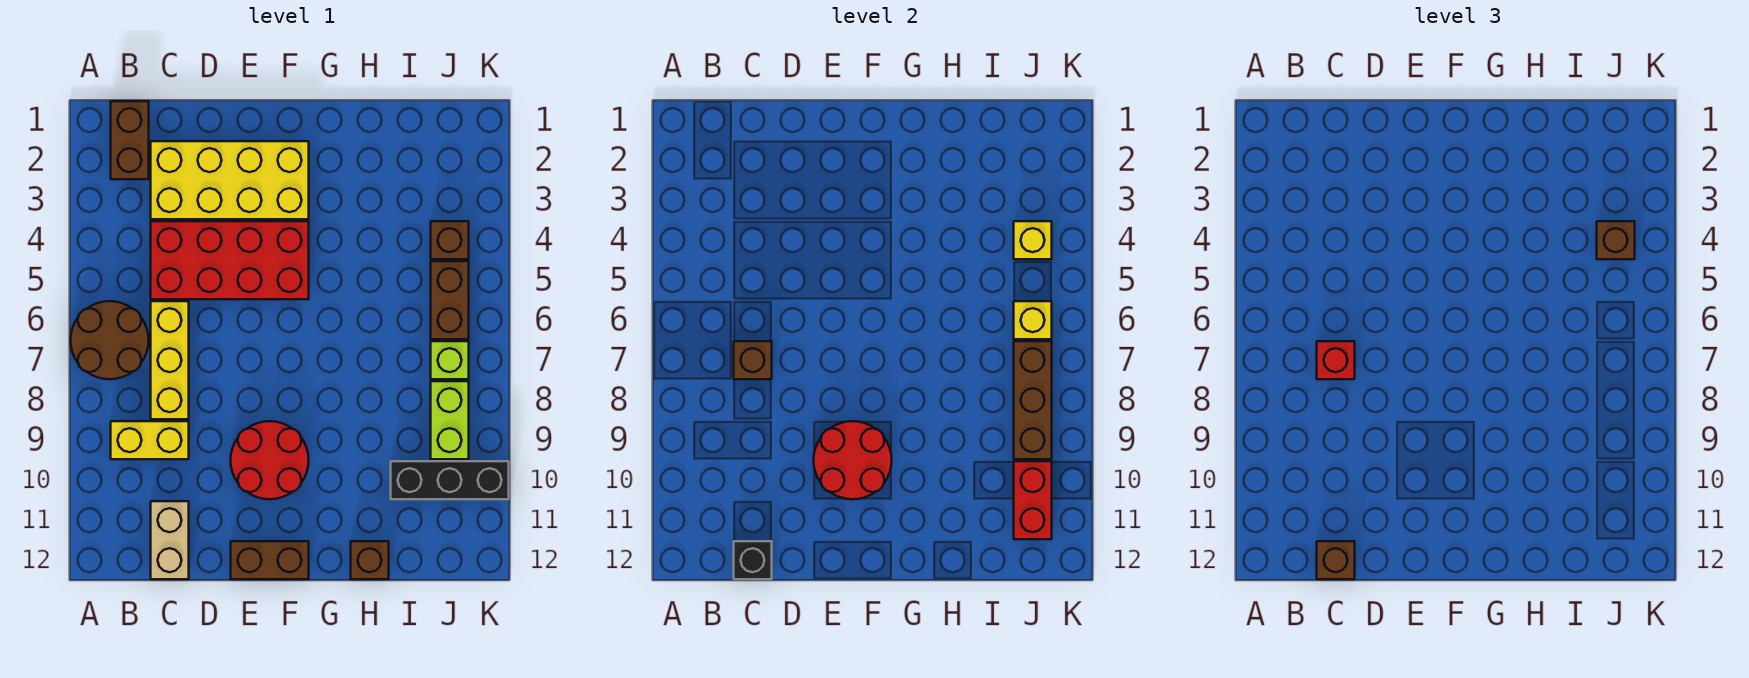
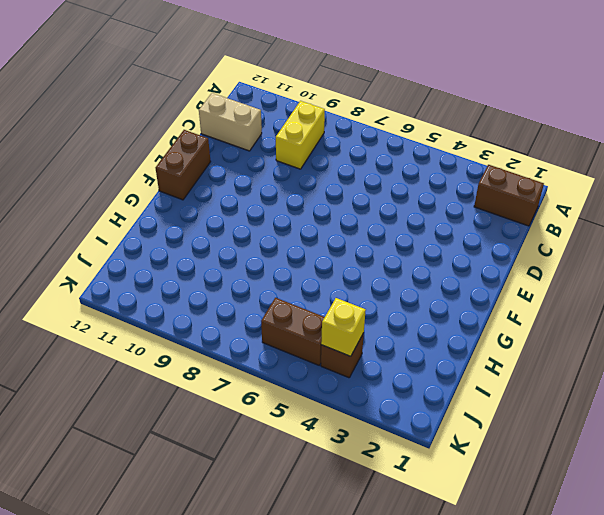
none -> brown round brick A6:B7 level 1
none -> yellow brick C2:F3 level 1
none -> red brick C4:F5 level 1

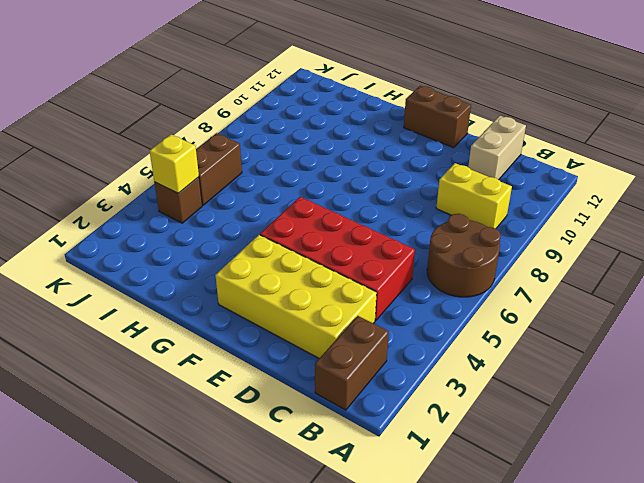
none -> yellow brick C6:C8 level 1
none -> red round brick E9:F10 level 1
none -> brown brick H12 level 1

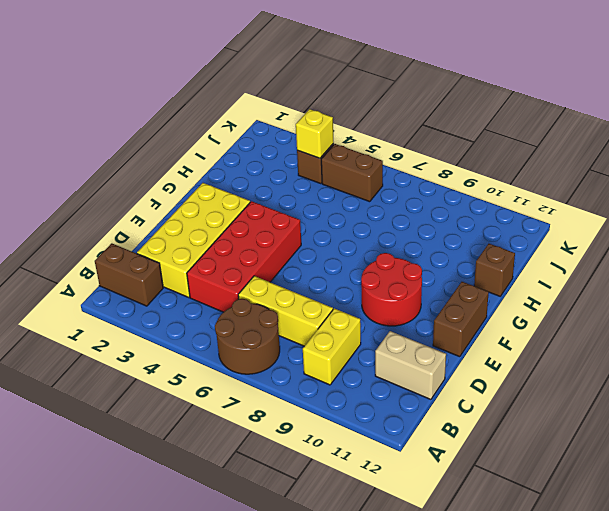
none -> black brick I10:K10 level 1
none -> lime brick J7 level 1
none -> lime brick J8:J9 level 1

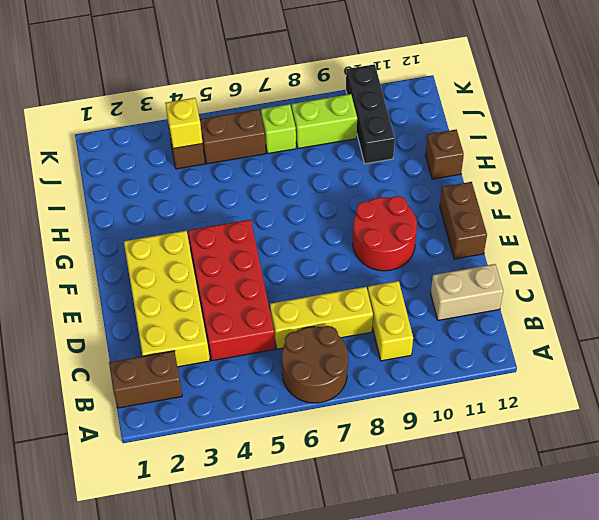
none -> brown brick C7 level 2
none -> black brick C12 level 2
none -> red round brick E9:F10 level 2

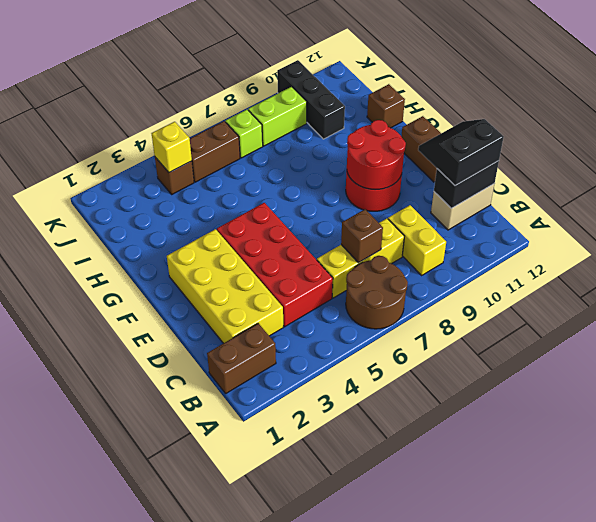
black brick C11:C12 level 2 -> black brick C12 level 2
black slope C11:D12 level 3 top C -> brown brick C12 level 3
none -> yellow brick J6 level 2
none -> brown brick J7:J9 level 2
none -> red brick J10:J11 level 2

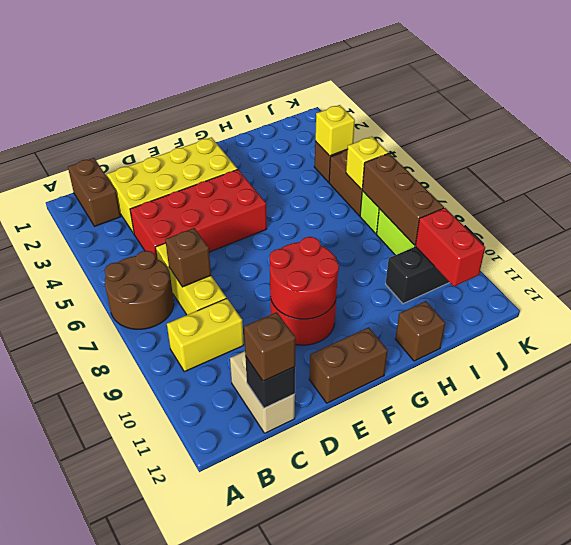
none -> red brick C7 level 3
none -> brown brick J4 level 3

